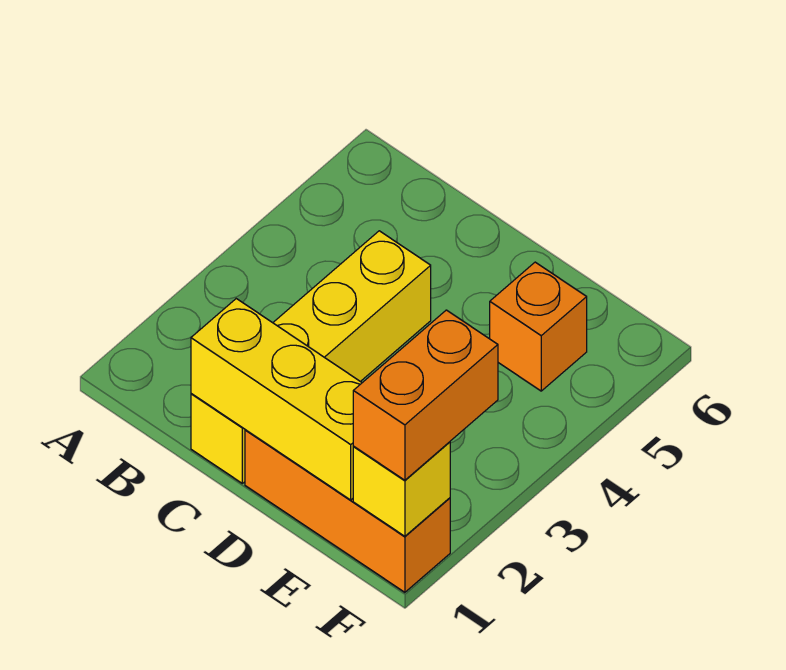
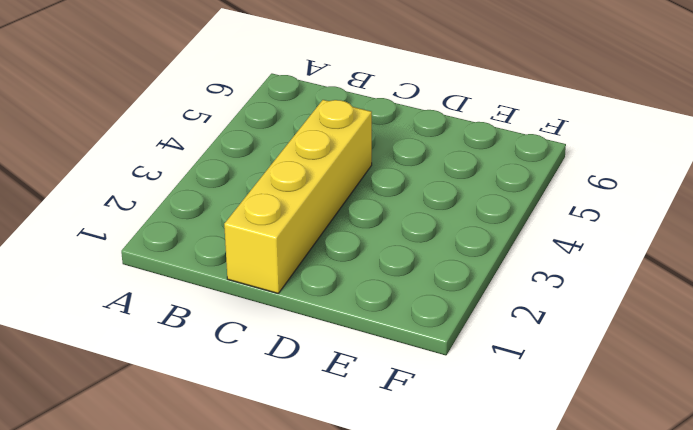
none -> orange brick D1:F1 level 1
none -> orange brick E5 level 1

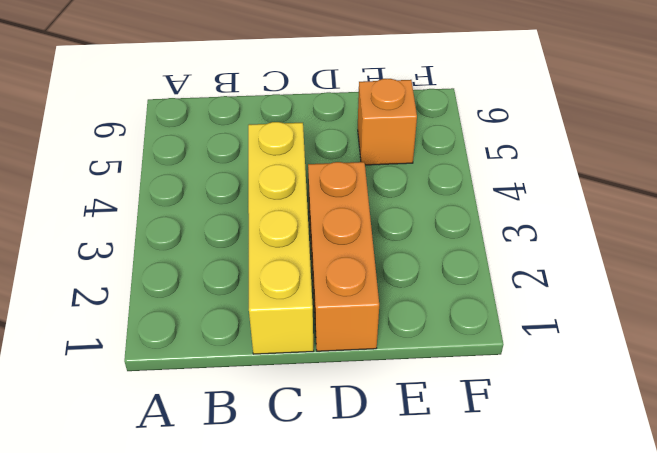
orange brick D1:D3 level 1 -> orange brick D1:F1 level 1
none -> yellow brick C1:E1 level 2
none -> yellow brick F1 level 2

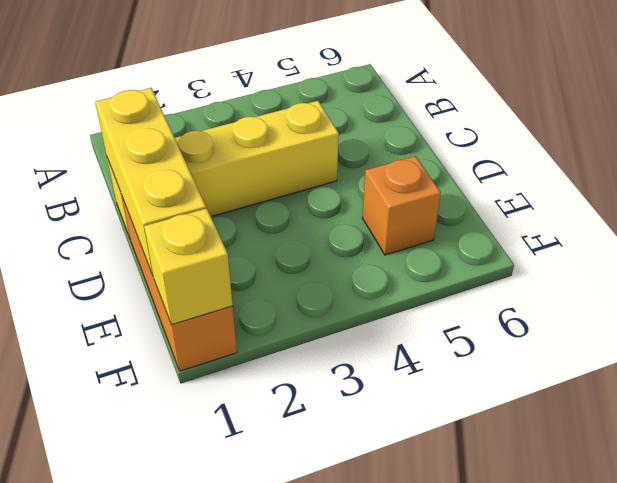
none -> orange brick F1:F2 level 3

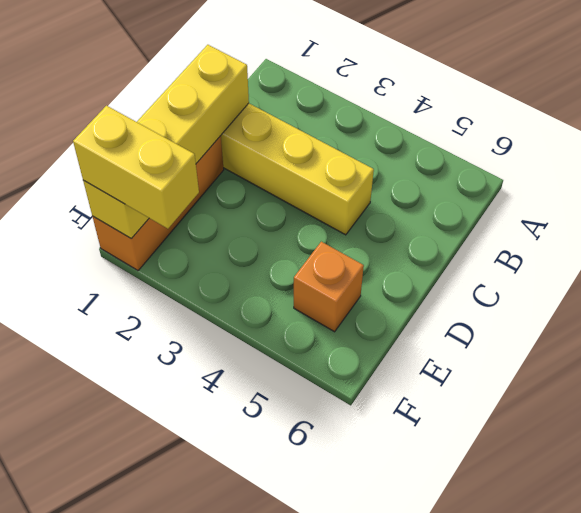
yellow brick F1:F2 level 3 -> orange brick F1:F2 level 3

